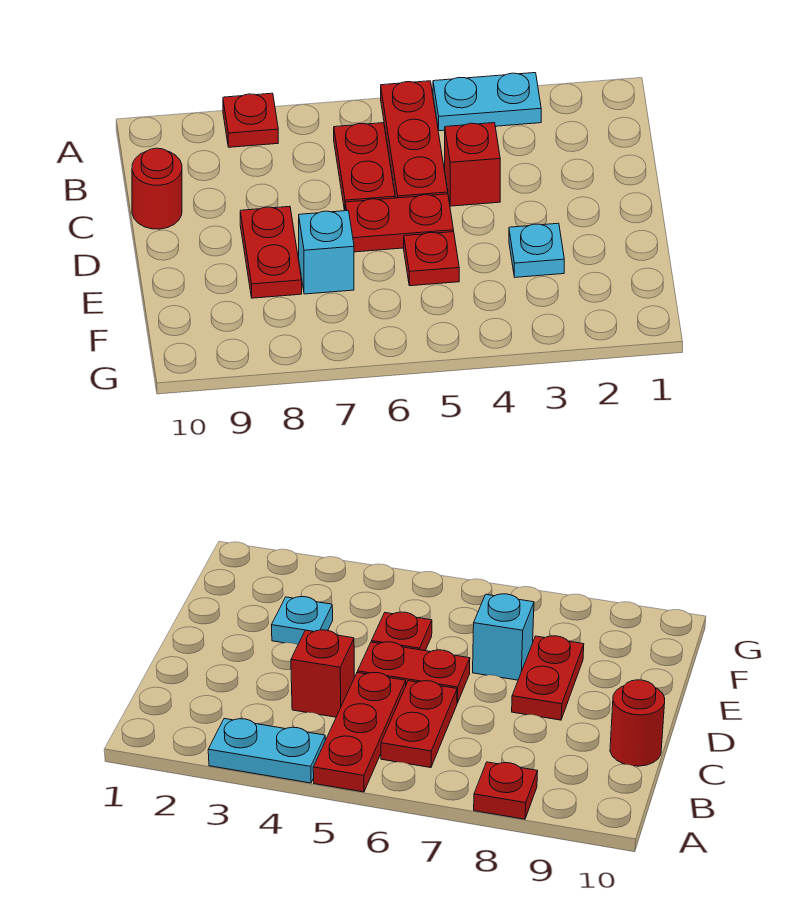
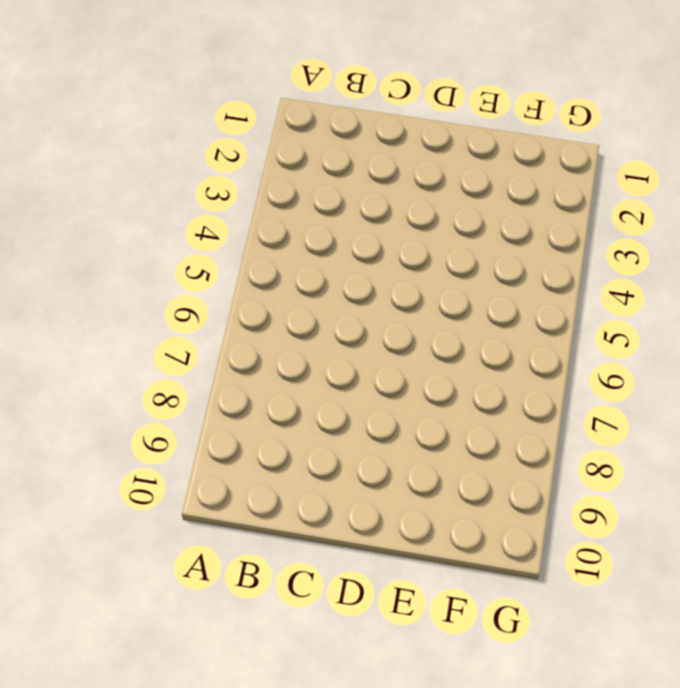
none -> cyan plate A3:A4 level 1
none -> red plate A5:C5 level 1

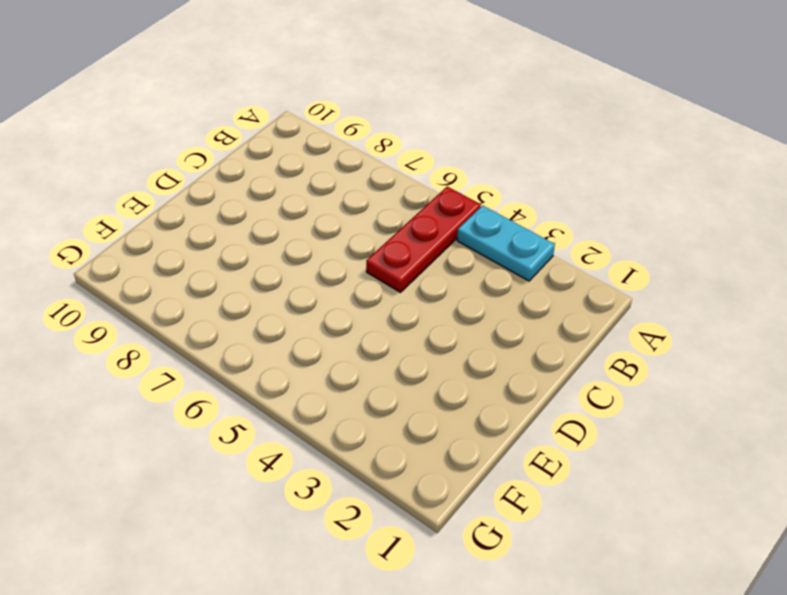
none -> red plate A8 level 1
none -> red plate B6:C6 level 1

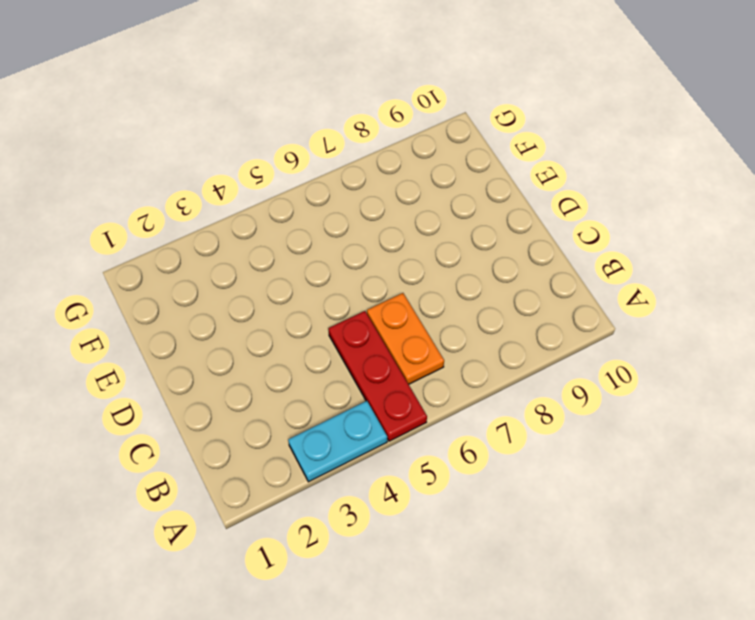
orange plate B6:C6 level 1 -> red plate B6:C6 level 1
none -> red plate A8 level 1
none -> red brick C4 level 1

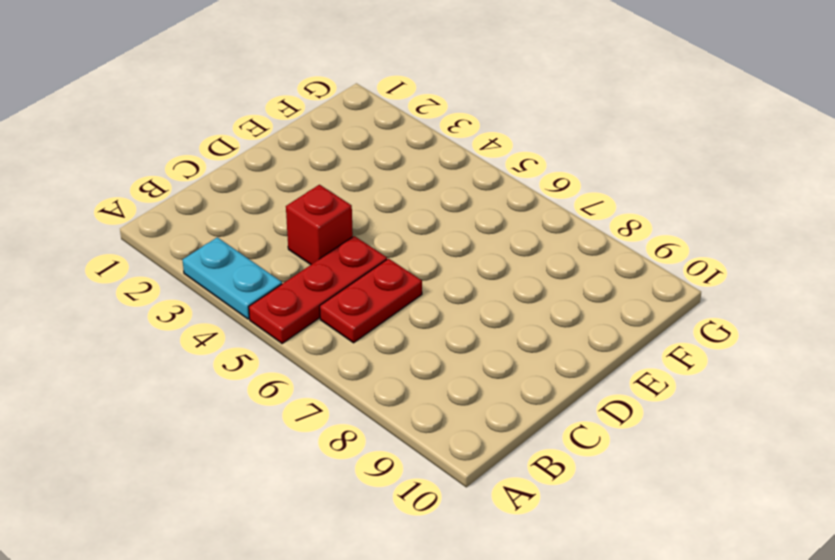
none -> red plate A8 level 1
none -> red round brick C10 level 1

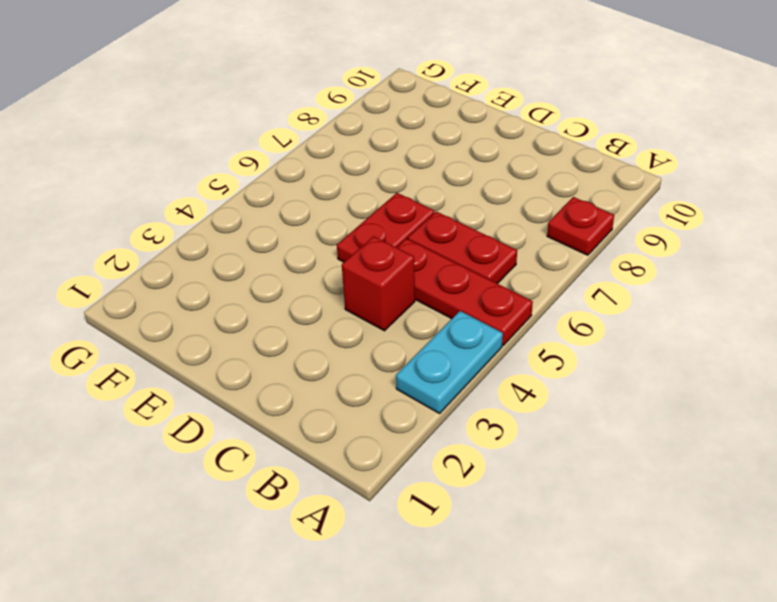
none -> red round brick C10 level 1
none -> red plate D8:E8 level 1

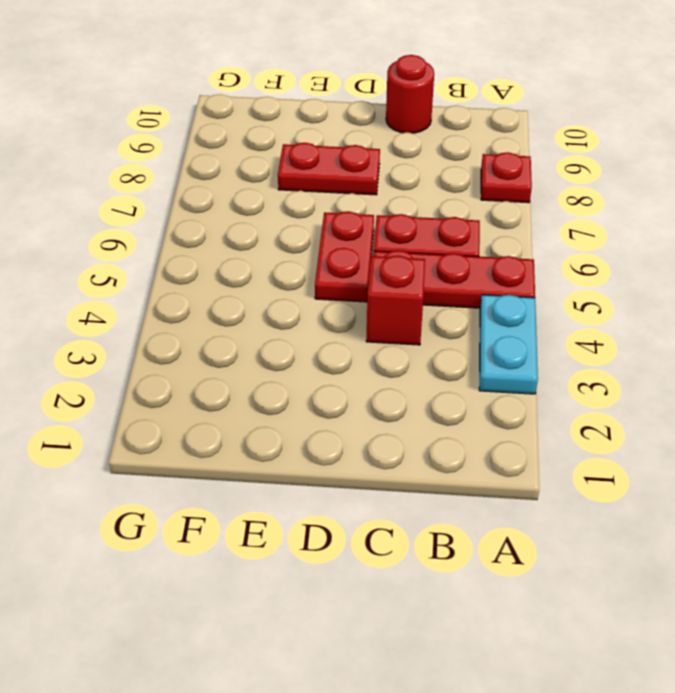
none -> cyan plate E3 level 1
none -> red plate E5 level 1

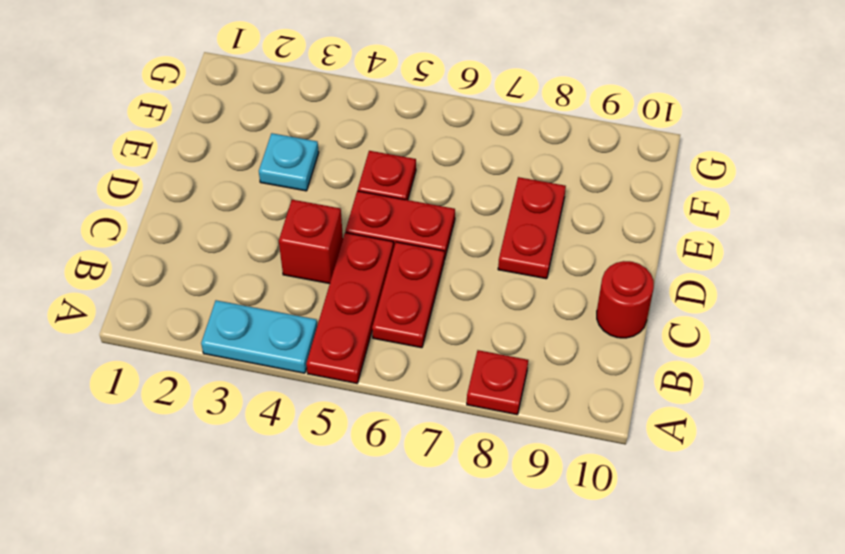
none -> cyan brick E7 level 1

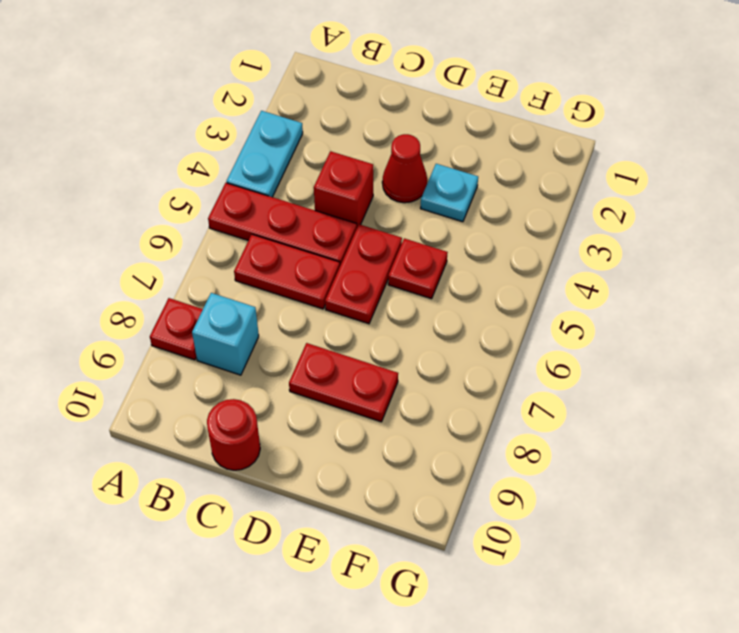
cyan brick B8 level 1 -> cyan brick E7 level 1
red cone D3 level 1 -> none

